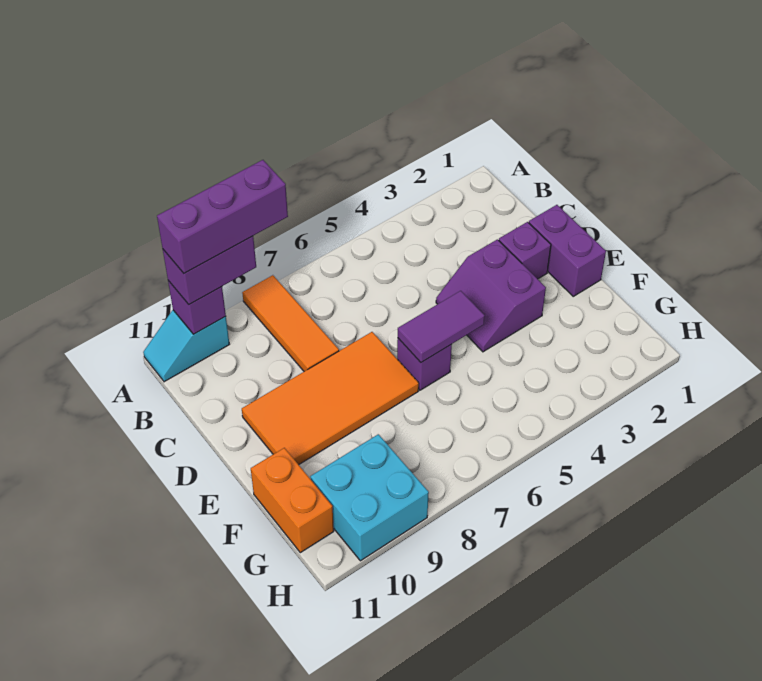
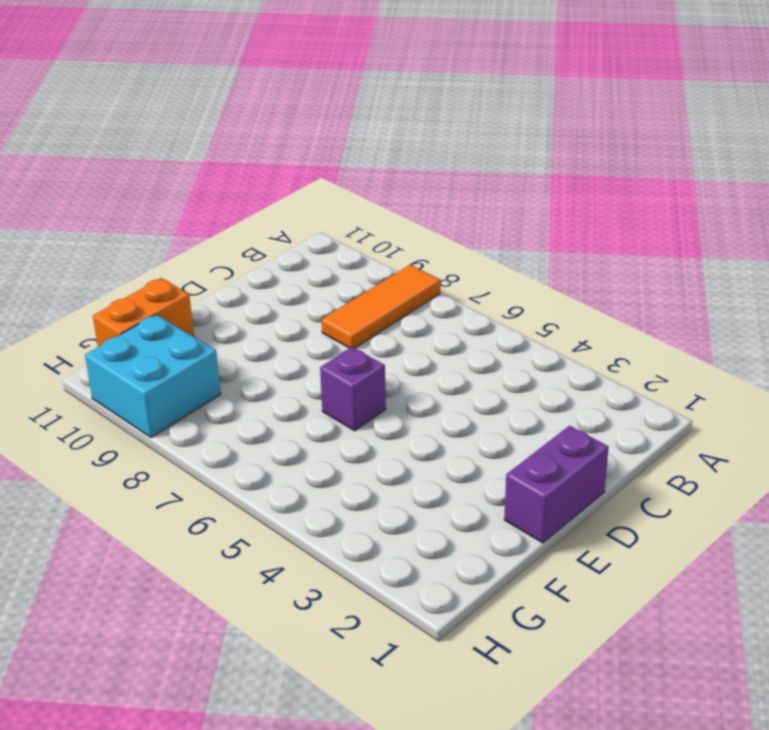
none -> cyan slope A10:A11 level 1 top 10
none -> purple brick D2 level 1
none -> purple slope D3:E4 level 1 top 3

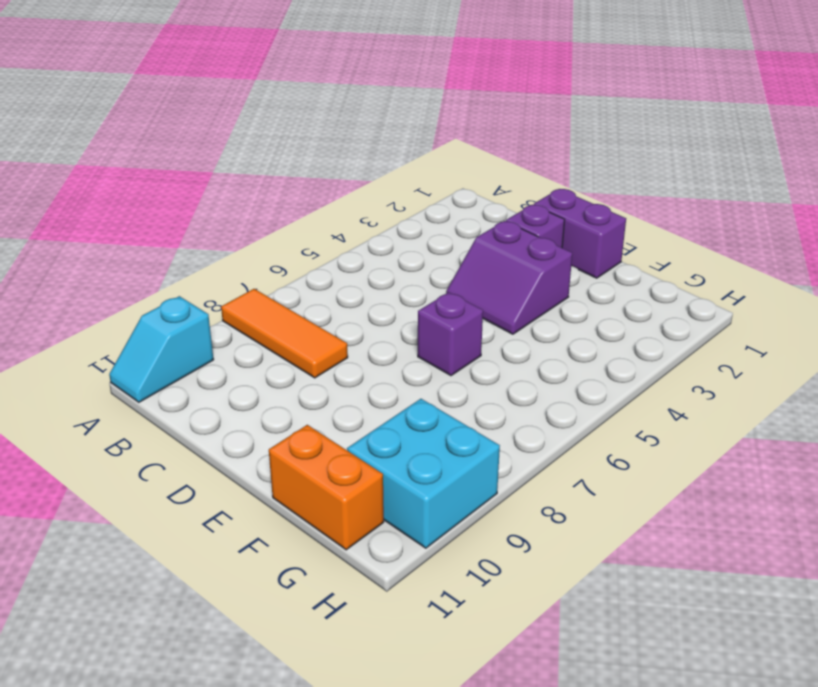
none -> orange tile D7:E10 level 1
none -> purple brick A10 level 2
none -> purple tile E5:E6 level 2

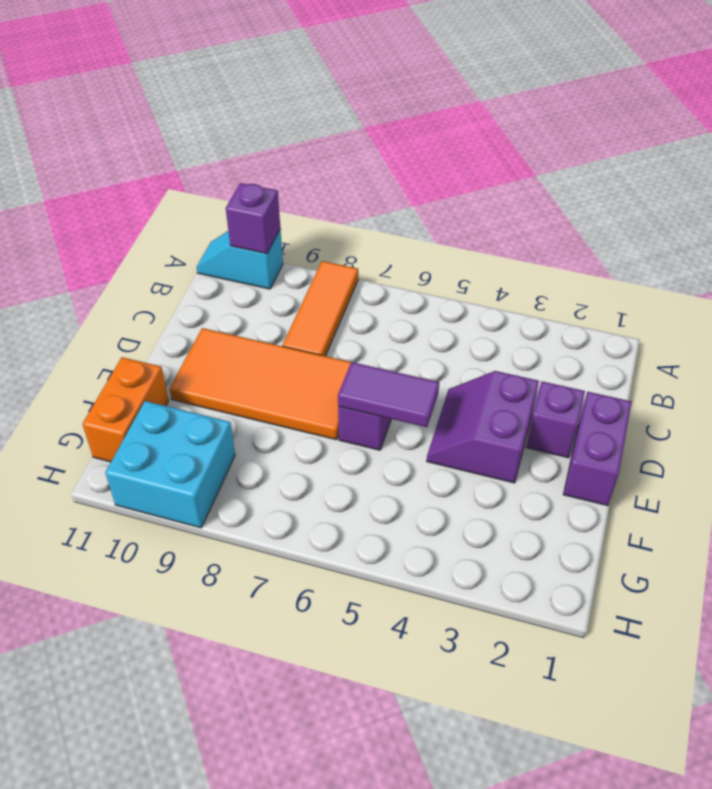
none -> purple brick A9:A10 level 3
none -> purple brick A8:A10 level 4

